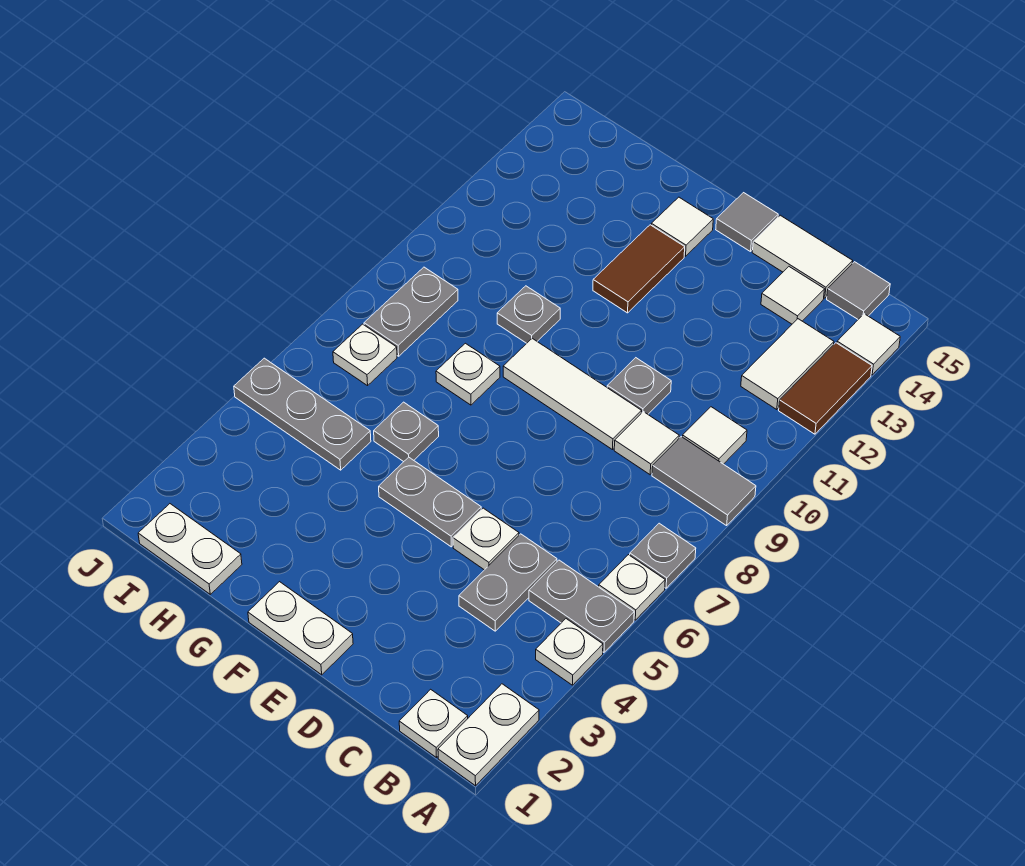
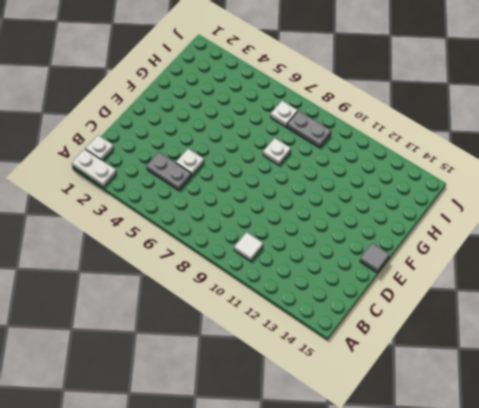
none -> white plate A4 level 1
none -> grey plate A5:B5 level 1
none -> white plate A6 level 1
none -> grey plate A7 level 1

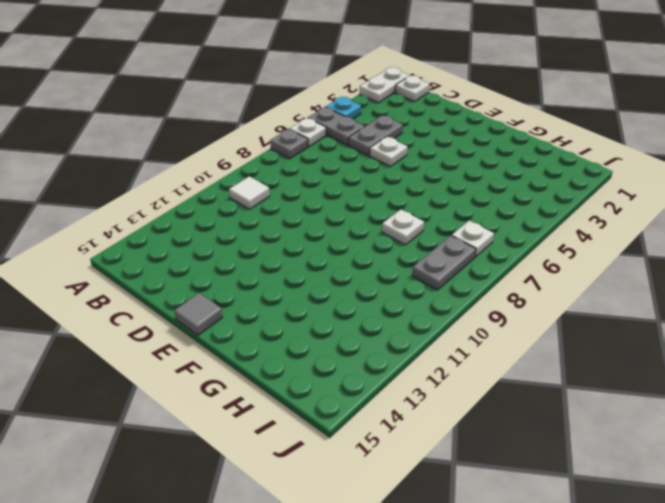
cyan plate A4 level 1 -> white plate A4 level 1
none -> grey tile A9:B9 level 1
none -> brown tile A12:A13 level 1
none -> white tile A14 level 1
none -> white tile B12:B13 level 1

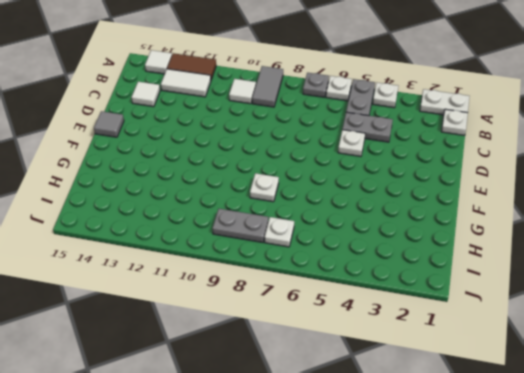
none -> grey tile B15 level 1
none -> white tile C9 level 1
none -> white tile C15:D15 level 1
none -> white tile D9:F9 level 1

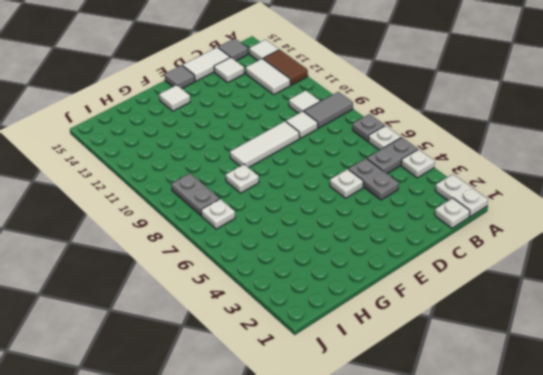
none -> grey plate D10 level 1
none -> white plate E1:F1 level 1
none -> grey plate E5:F5 level 1
none -> brown tile F12:F13 level 1

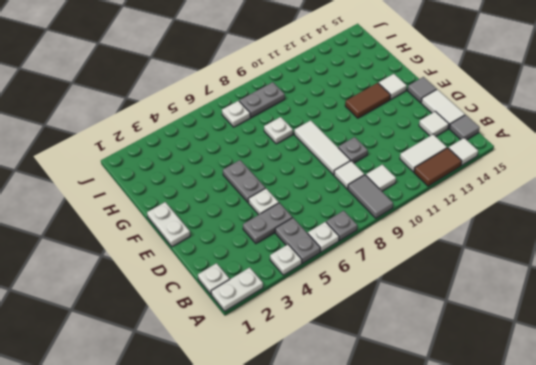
none -> grey plate G6 level 1
none -> grey plate G10 level 1
none -> white plate H1:I1 level 1
none -> grey plate H5:J5 level 1

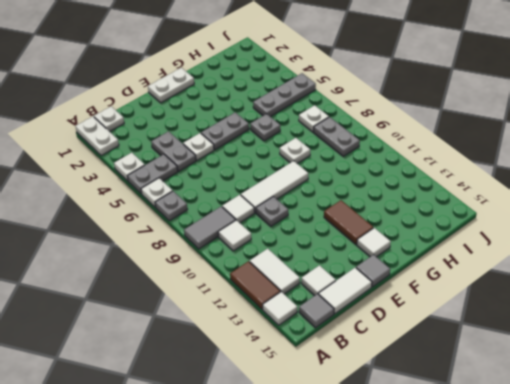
none -> grey plate G10 level 1
none -> white plate H1:I1 level 1

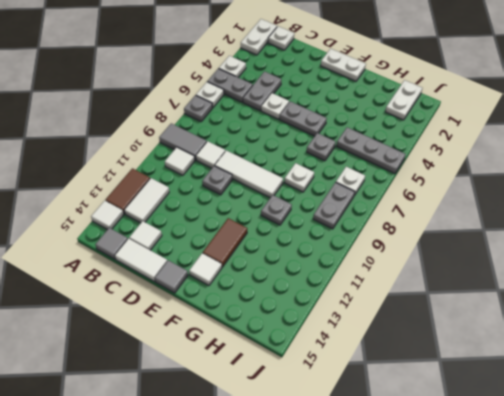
white plate I1:I2 level 1 -> white plate H1:I1 level 1

